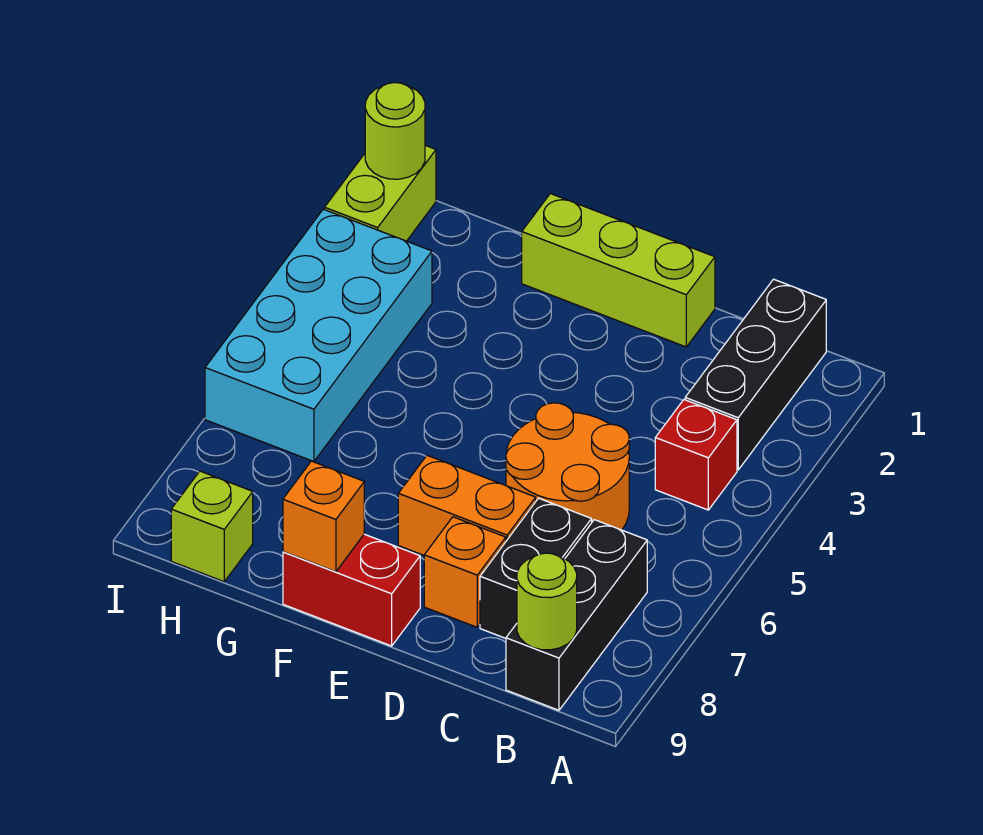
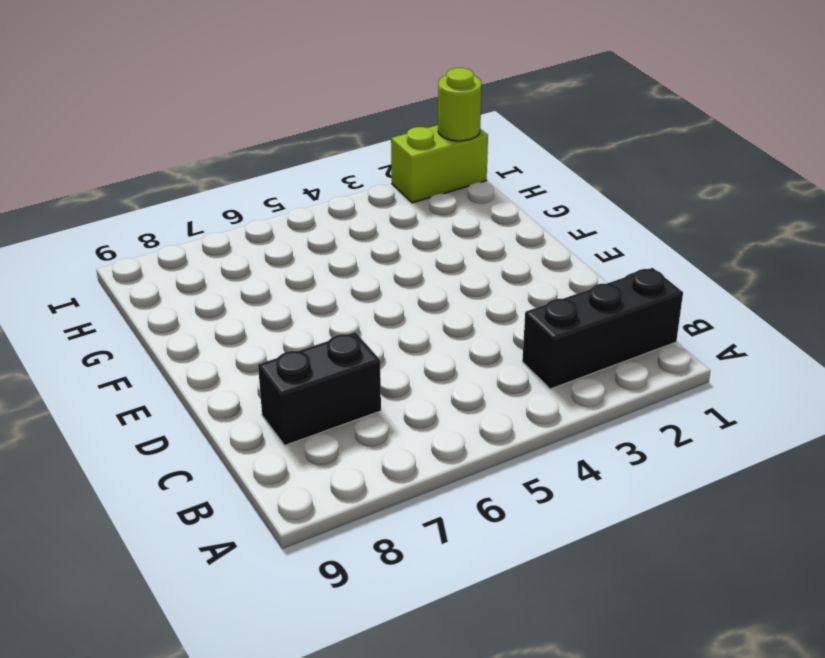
none -> red brick B4 level 1
none -> black brick B7:B9 level 1
none -> orange round brick C5:D6 level 1

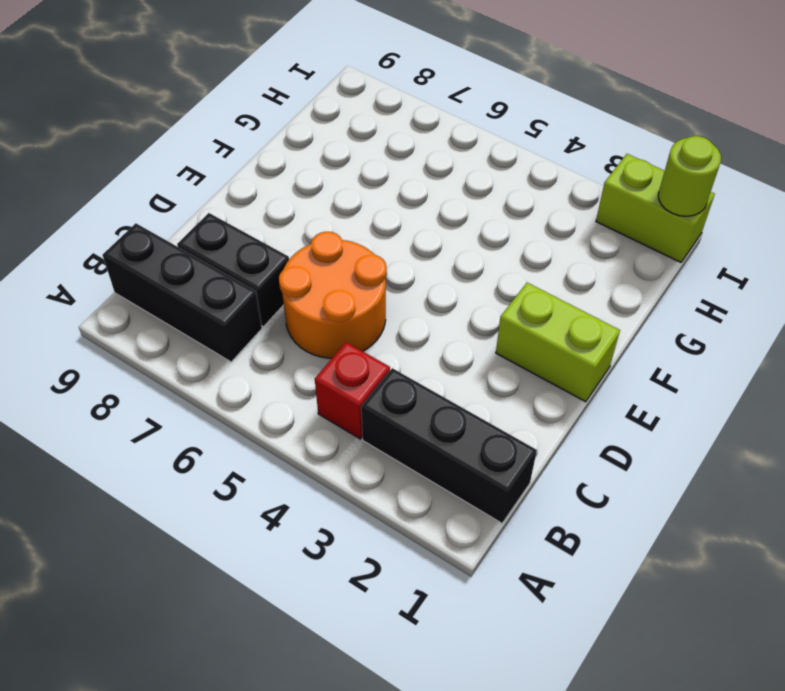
lime brick E1:E2 level 1 -> lime brick D1:F1 level 1
none -> orange brick D7:E7 level 1
none -> orange brick D8 level 1
none -> red brick E9:F9 level 1

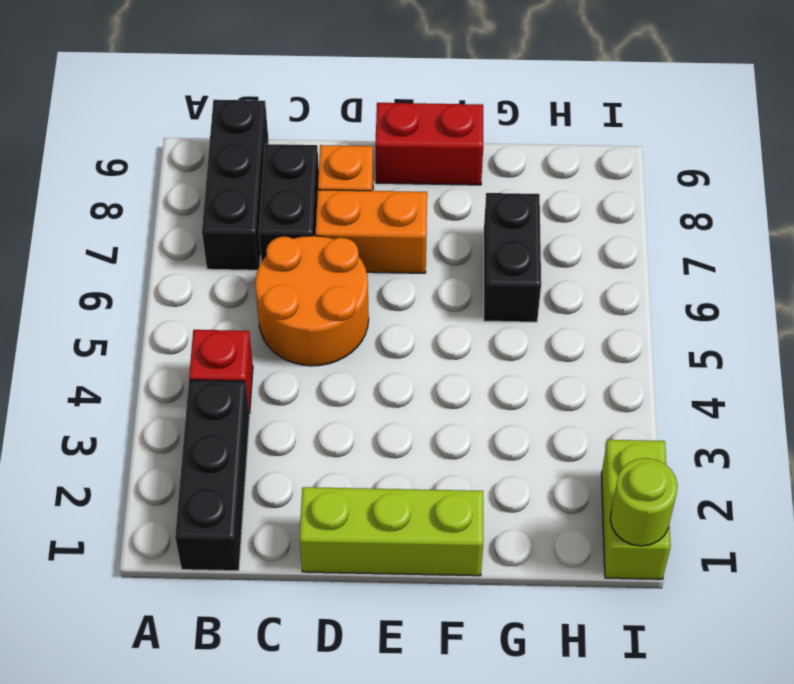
black brick G6:G7 level 1 -> none
none -> cyan brick H3:I6 level 1
none -> lime brick H9 level 1
none -> lime round brick B9 level 2

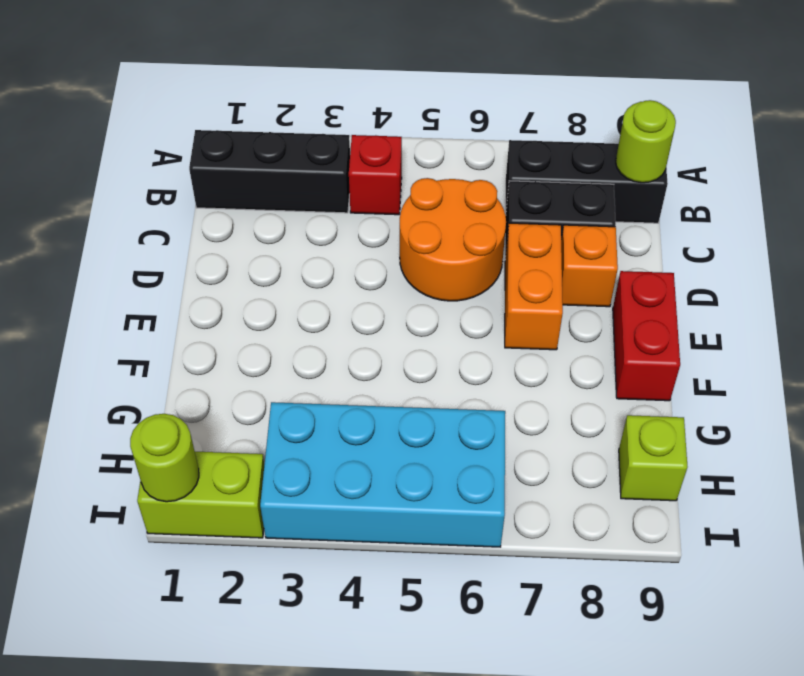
none -> lime brick D1:F1 level 1
none -> orange brick F9 level 2

